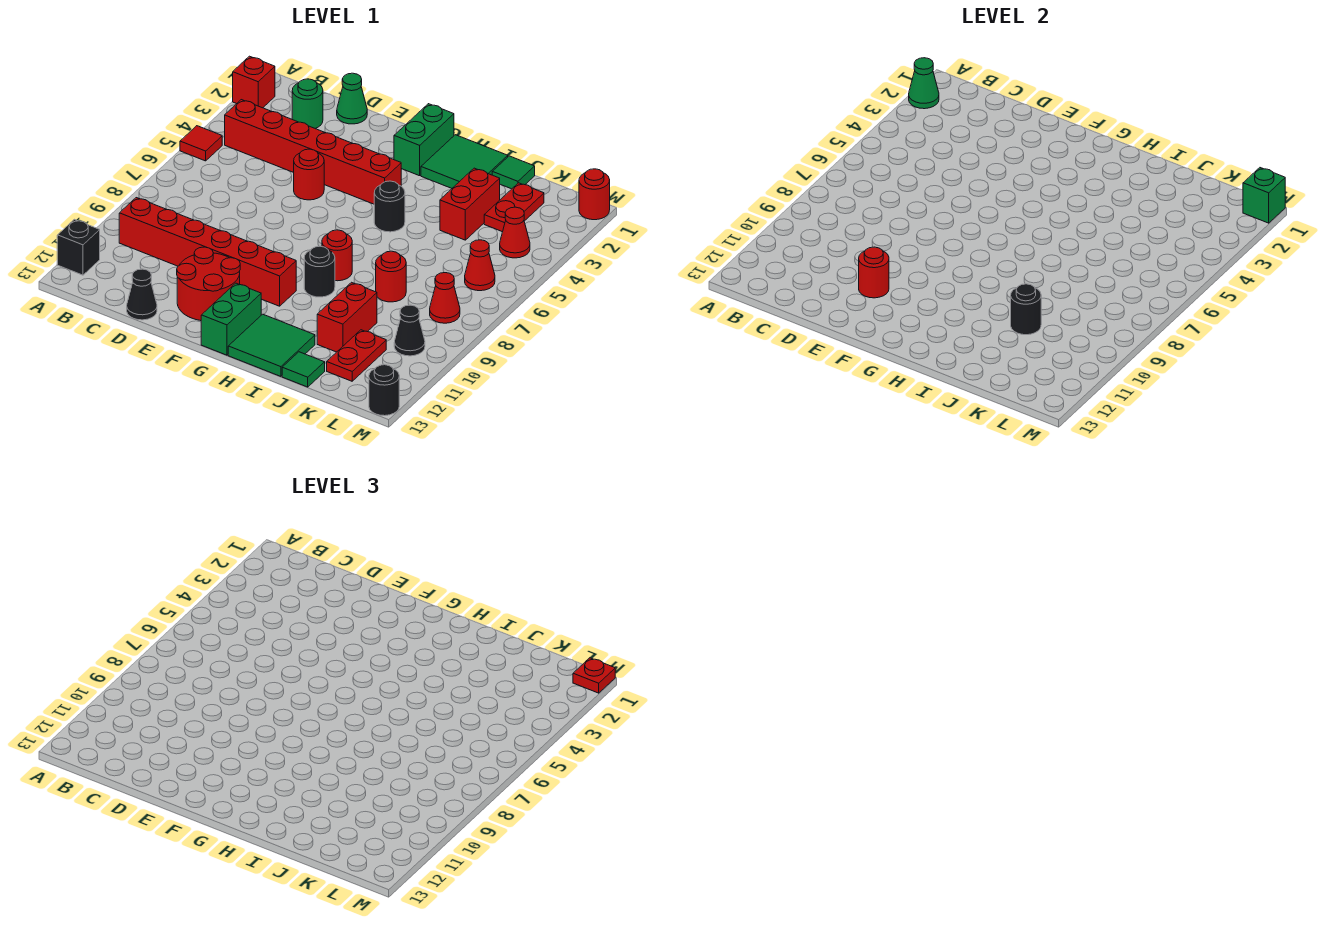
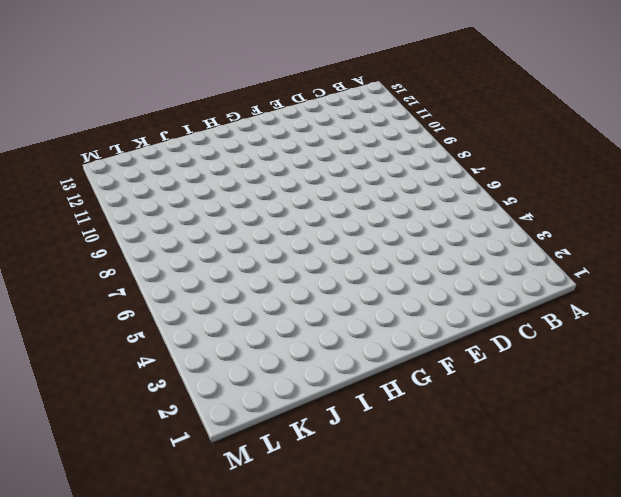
none -> red brick A2 level 1
none -> red tile A5 level 1
none -> black brick A12 level 1
none -> red brick B4:G4 level 1

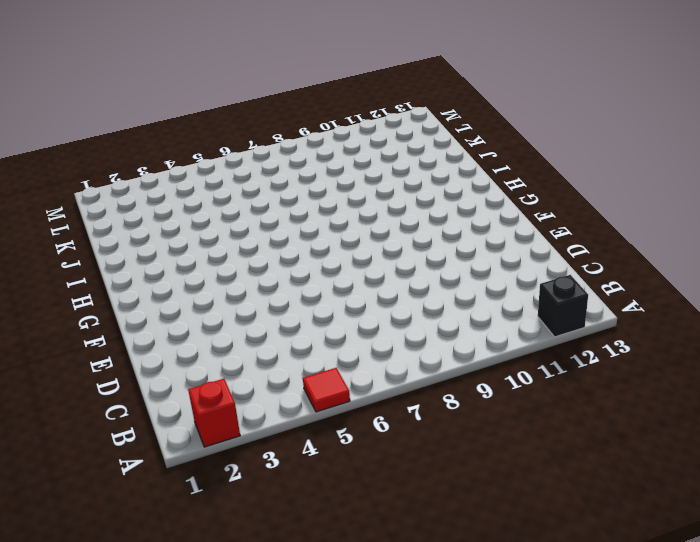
none -> red brick B4:G4 level 1
none -> red brick B10:G10 level 1
none -> green round brick C2 level 1
none -> green cone D1 level 1

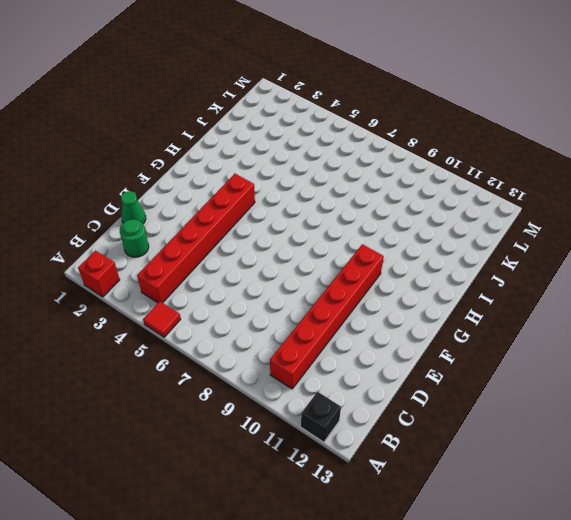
none -> black cone D13 level 1
none -> red round brick E5 level 1
none -> red round brick E11:F12 level 1
none -> green brick G1:G2 level 1

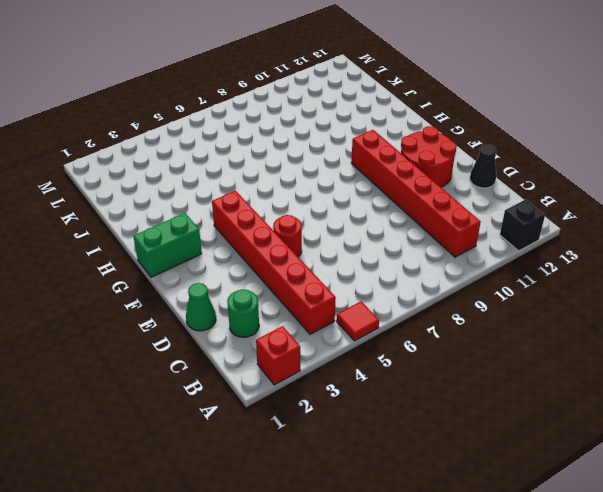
none -> green brick G12:G13 level 1
none -> green tile H1:I2 level 1
none -> black round brick H5 level 1
none -> red round brick H8 level 1

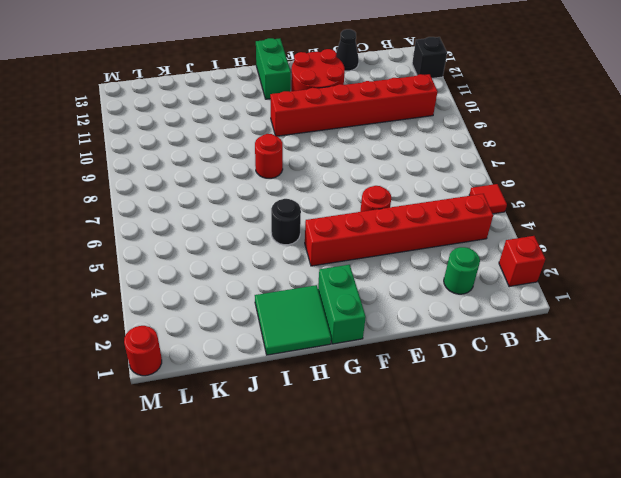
none -> green cone D1 level 1
none -> black round brick H9 level 1
none -> green tile H12:I13 level 1
none -> green tile J1 level 1

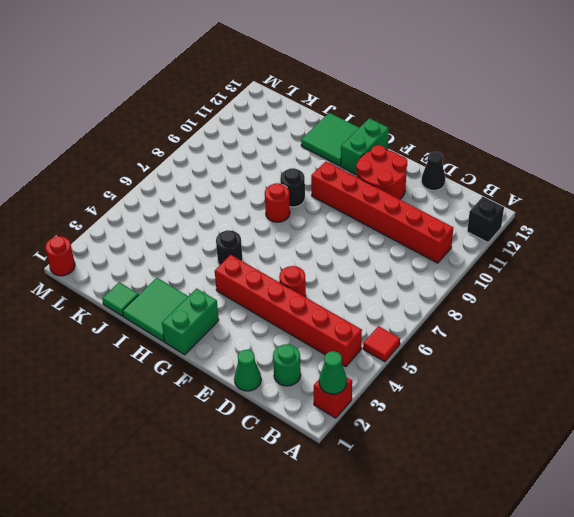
none -> red brick J3:J4 level 1
none -> red round brick J8 level 1
none -> red brick J10:J11 level 1
none -> green tile J13 level 1

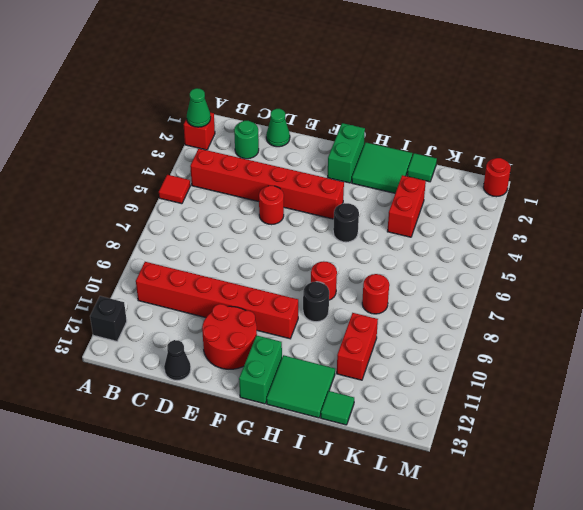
none -> red plate K2:K3 level 1
none -> red plate K11:K12 level 1
none -> red cone L4 level 1
none -> red cone L6 level 1

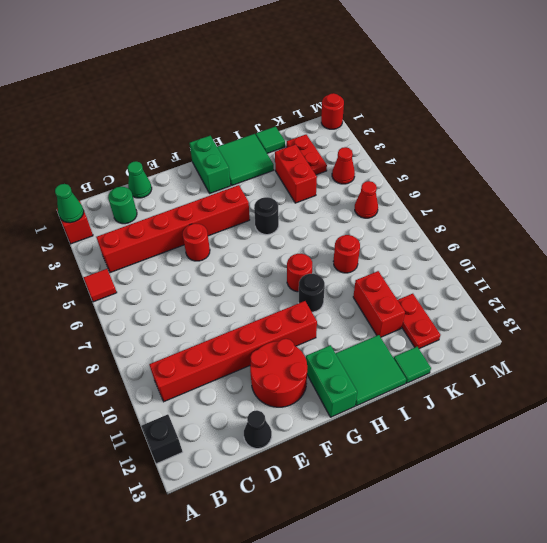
none -> red cone L8 level 1
none -> black cone L10 level 1
none -> black round brick M13 level 1
none -> red round brick E11 level 2

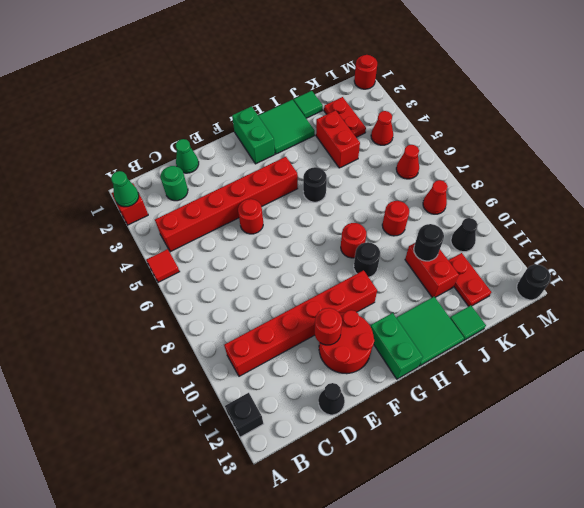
none -> green brick M1 level 2
none -> red plate M1 level 3

